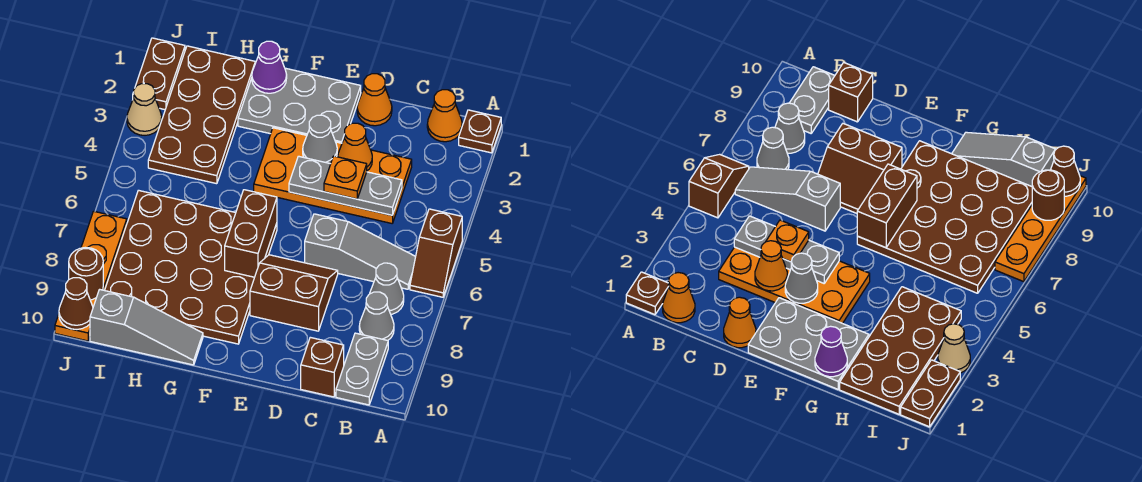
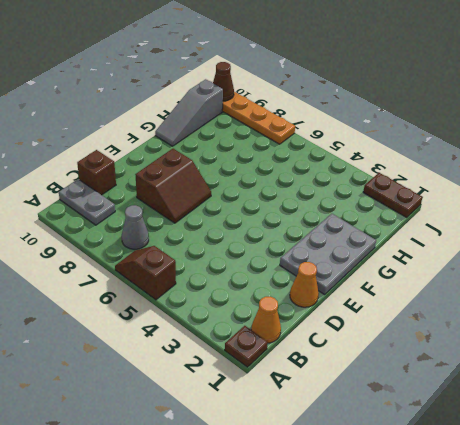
none -> grey slope B6:D6 level 1 top D
none -> grey cone B8 level 1
none -> orange plate C3:F4 level 1

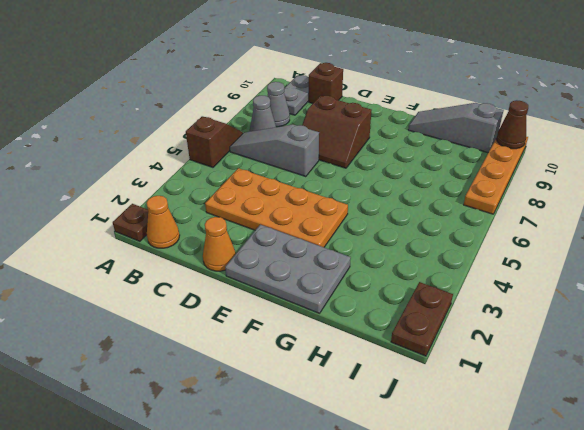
none -> brown plate F6:I9 level 1
none -> brown plate H1:I4 level 1
none -> tan cone J3 level 1

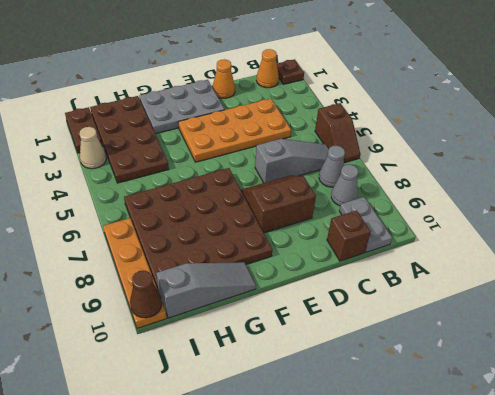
none -> grey plate C4:E4 level 2
none -> orange cone D3 level 2
none -> grey cone E3 level 2

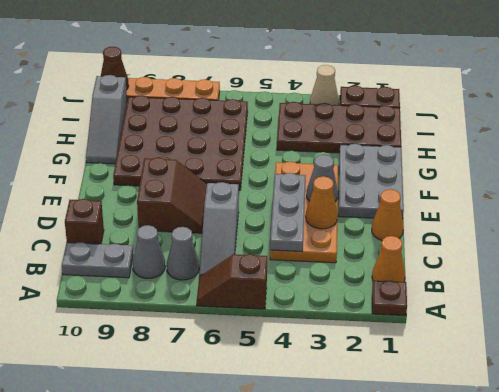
none -> brown brick F6:F7 level 2
none -> purple cone G1 level 2
none -> brown round brick J9 level 2

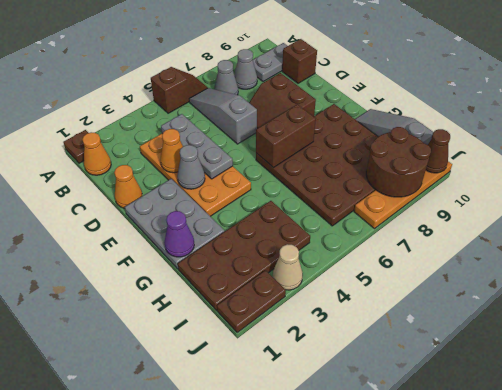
brown round brick I8:J9 level 2 -> brown round brick J9 level 2
none -> orange plate D4 level 3

